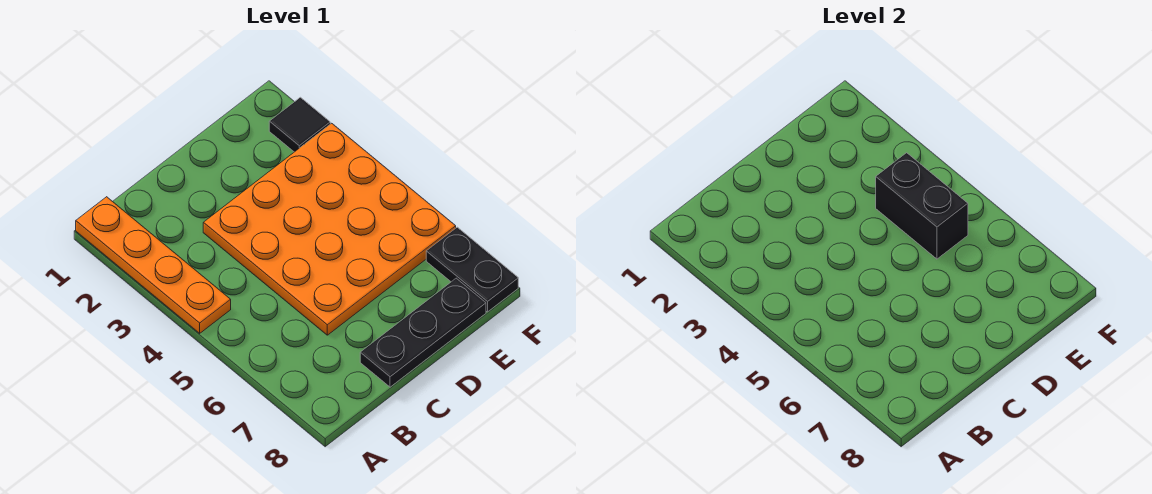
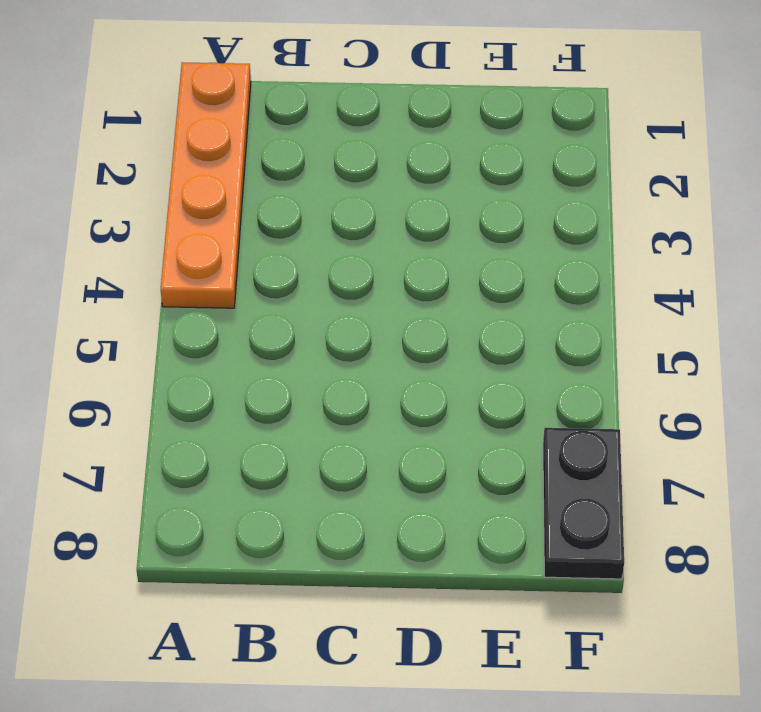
none -> orange plate C3:F6 level 1
none -> black plate C8:E8 level 1

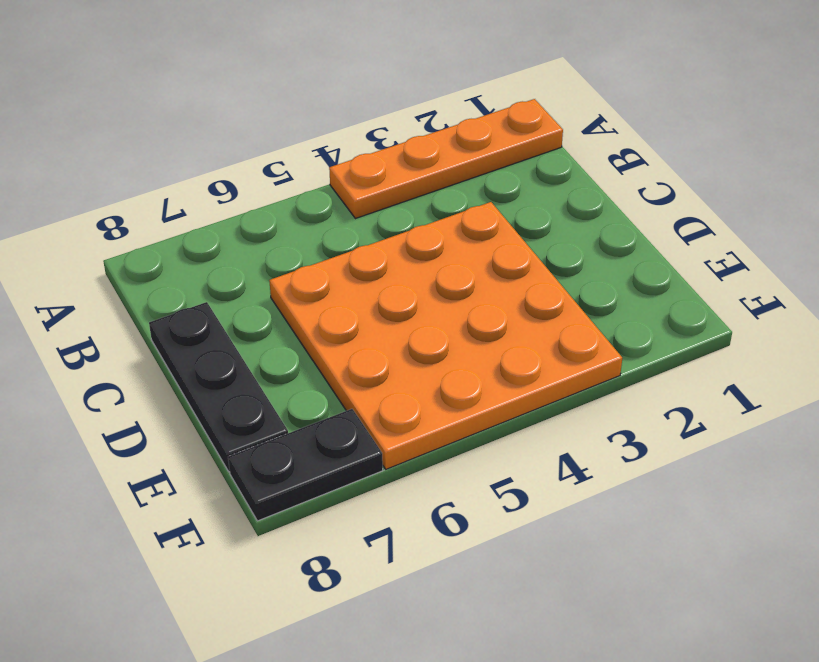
none -> black tile F2 level 1
none -> black brick E4:E5 level 2

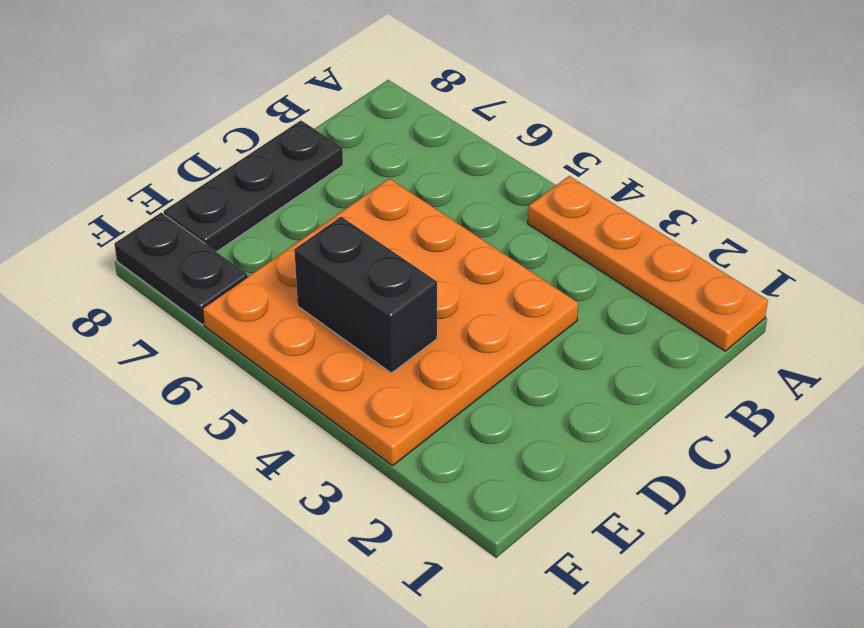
none -> black tile F2 level 1

